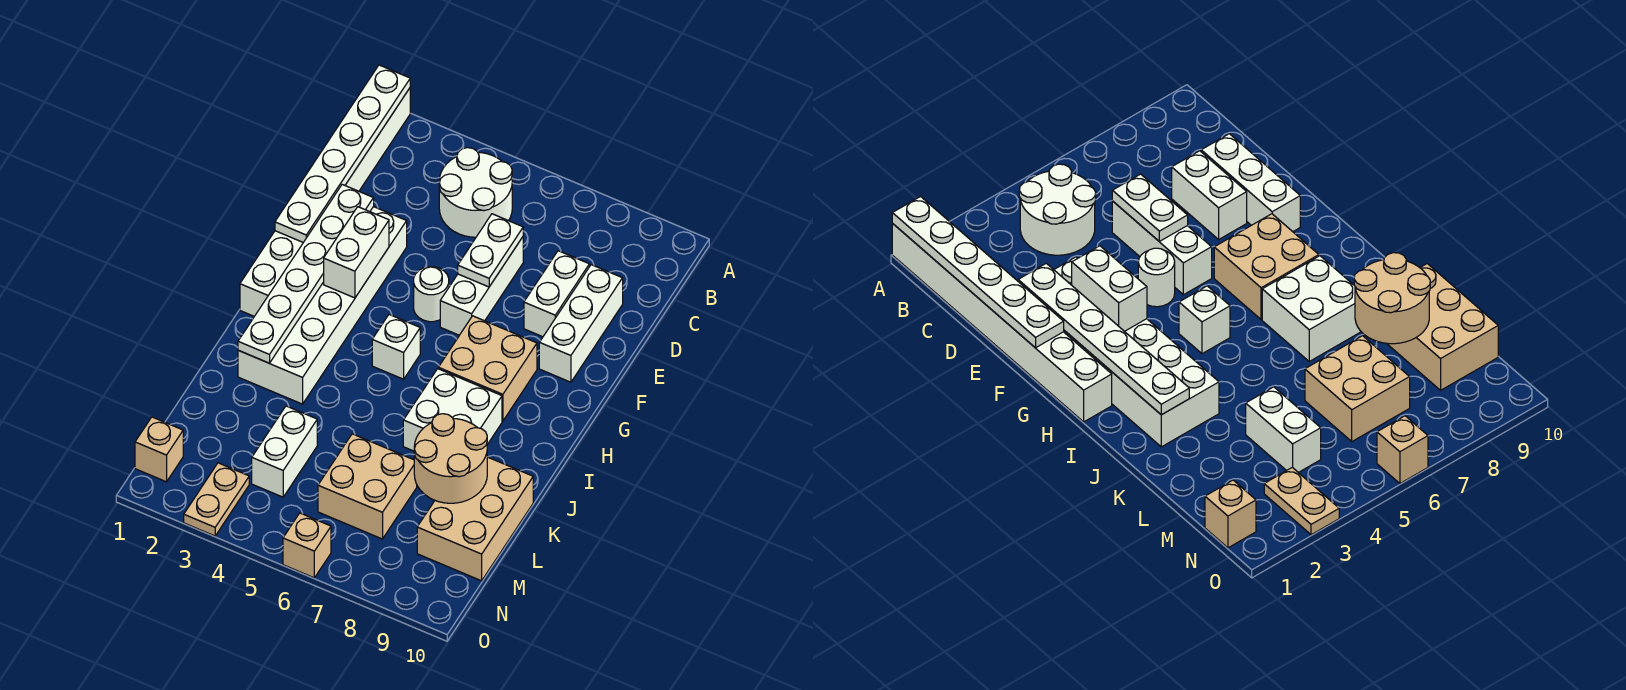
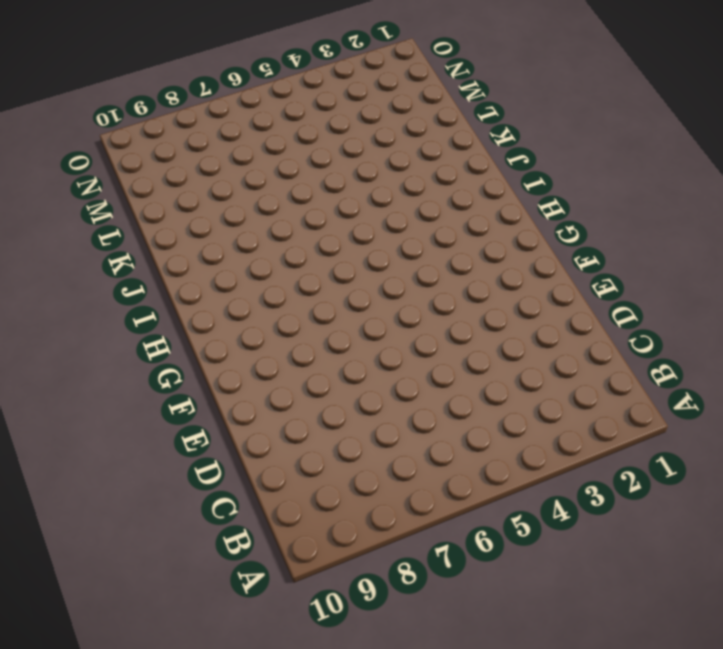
none -> white brick A1:H1 level 1
none -> white round brick B4:C5 level 1
none -> white brick D6:F6 level 1

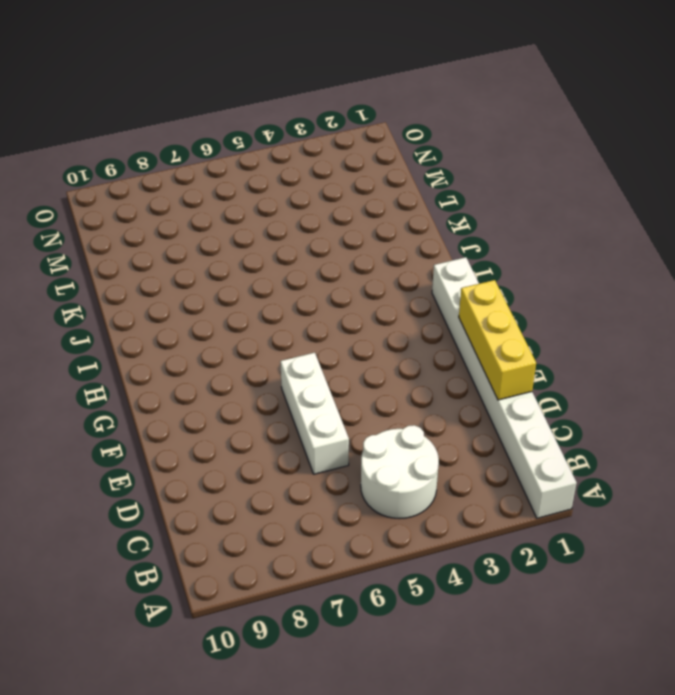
yellow brick D1:F1 level 2 -> white plate A1:F1 level 2
none -> white brick D8:E8 level 1
none -> white brick D9:F9 level 1
none -> white brick E2:J3 level 1

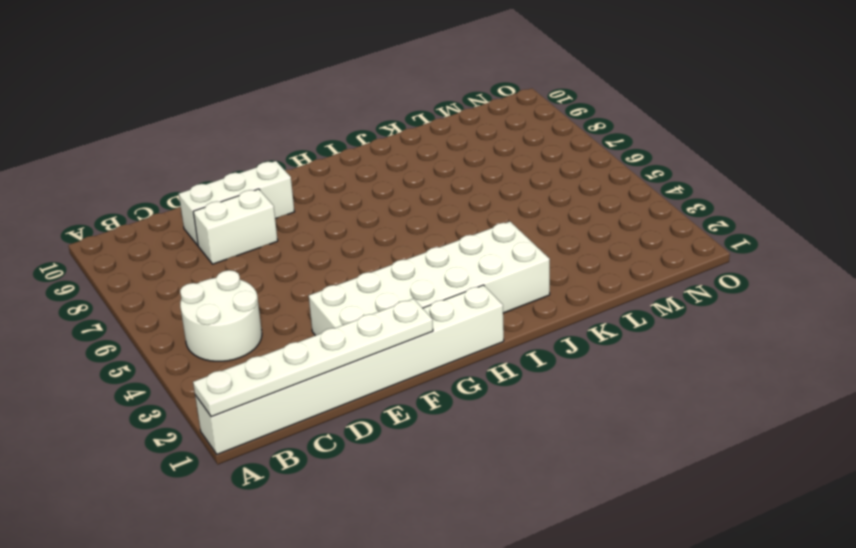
none -> white brick D6:F6 level 1
none -> white round brick F5 level 1
none -> tan brick G7:H8 level 1

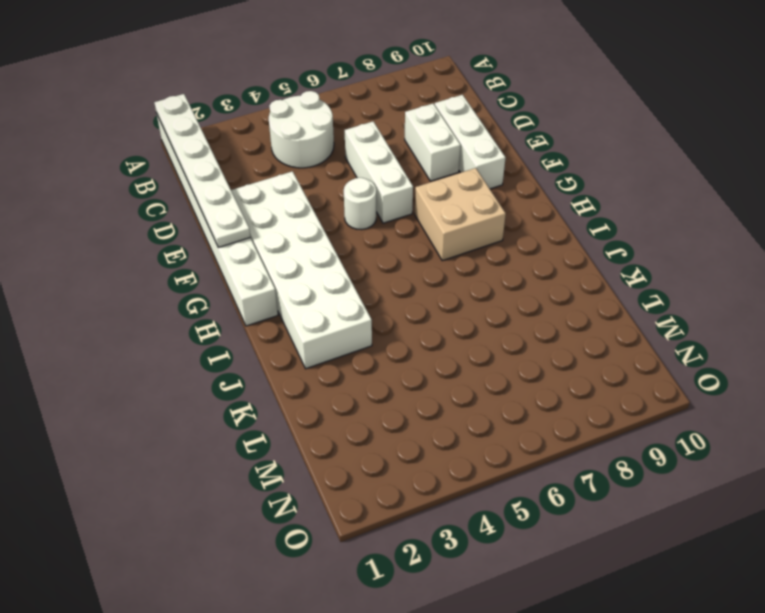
none -> white brick H5 level 1
none -> white brick I7:J8 level 1
none -> tan brick K9:M10 level 1

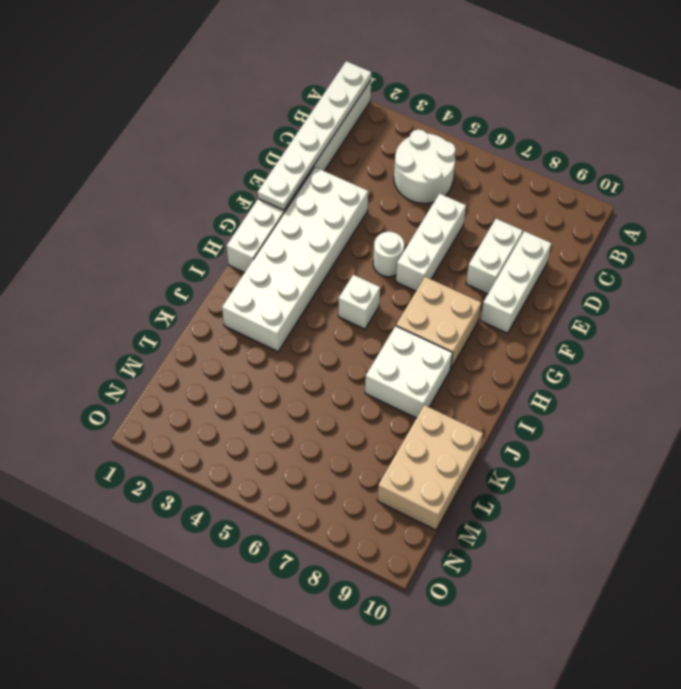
none -> white brick L4:M4 level 1
none -> tan brick L6:M7 level 1
none -> tan brick N1 level 1

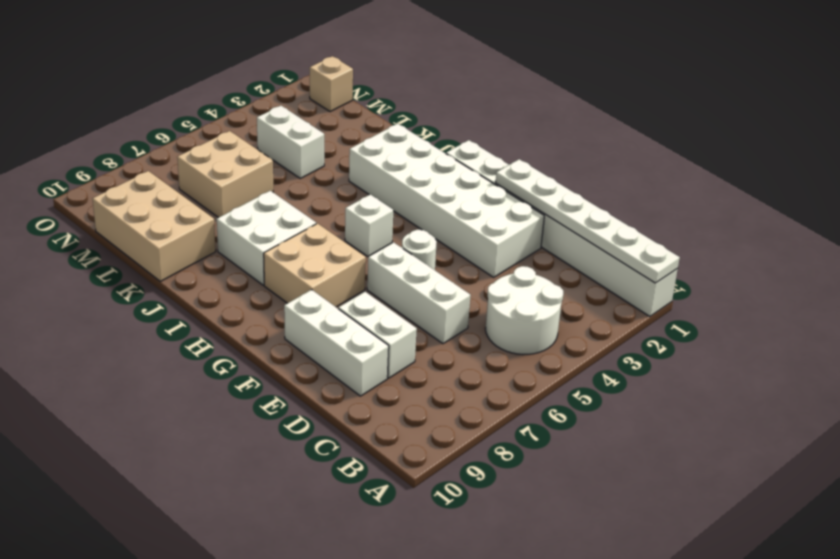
none -> tan plate N3:O3 level 1
none -> tan brick O6 level 1
none -> white plate D6:E6 level 2

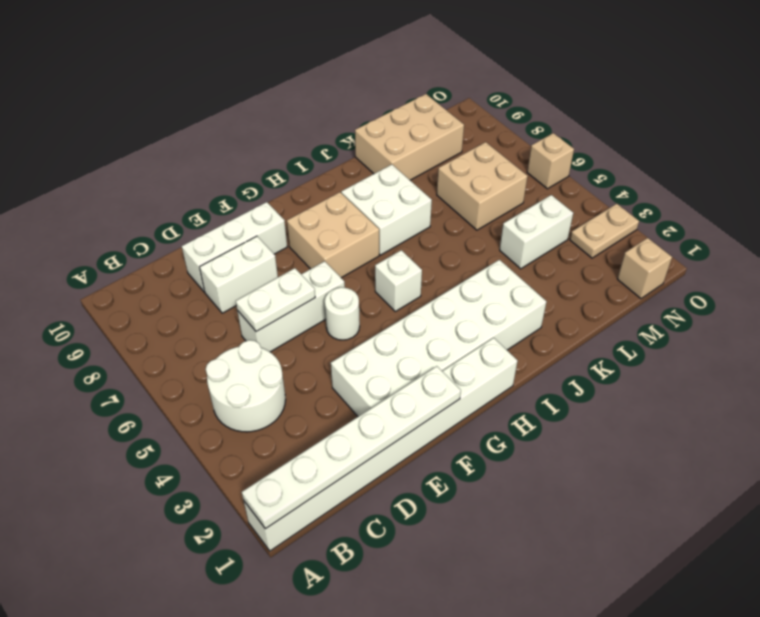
none -> white plate E2:J2 level 2
none -> white brick F3:G3 level 2
none -> tan round brick K8:L9 level 2

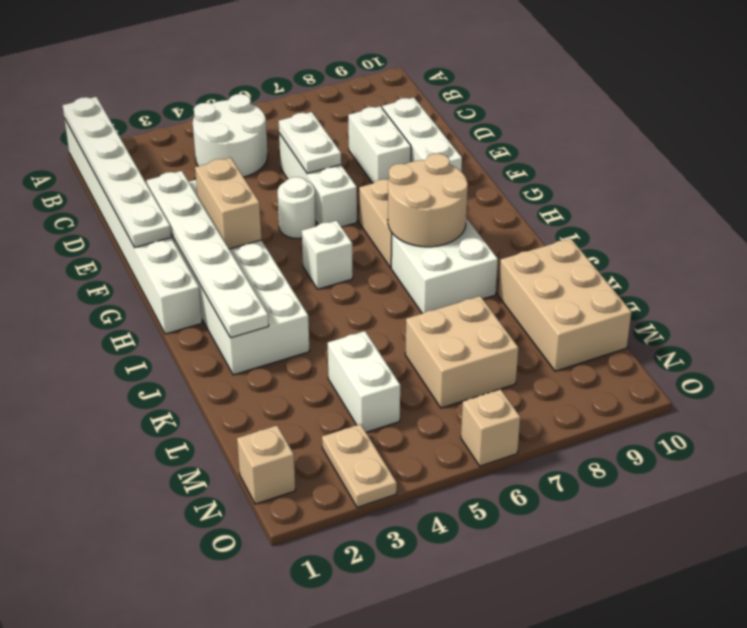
tan brick F3:G3 level 2 -> white brick F3:G3 level 2
tan round brick H7:I8 level 2 -> tan round brick K8:L9 level 2

